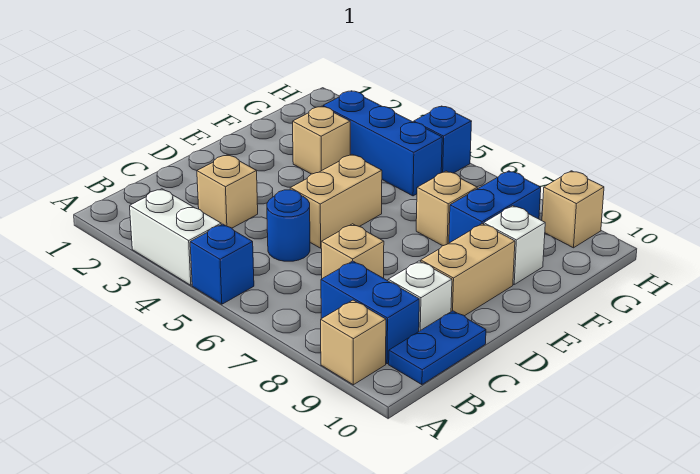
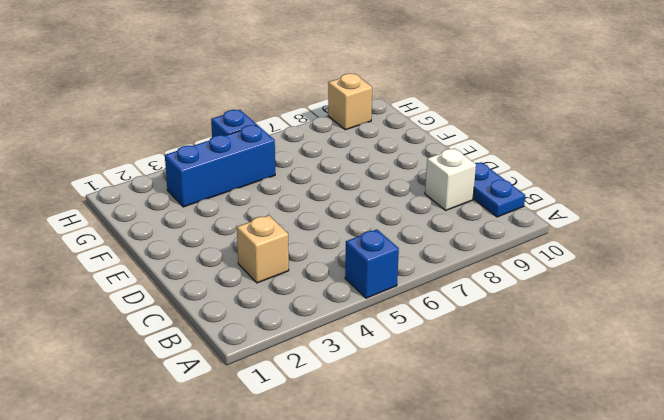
none -> white brick A3:A4 level 1
none -> tan brick A9 level 1
none -> blue brick B8:B9 level 1

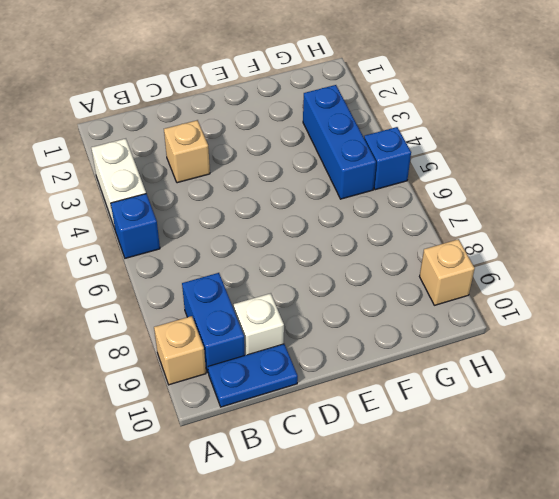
none -> blue round brick C5 level 1
none -> tan brick C7 level 1
none -> tan brick D5:E5 level 1

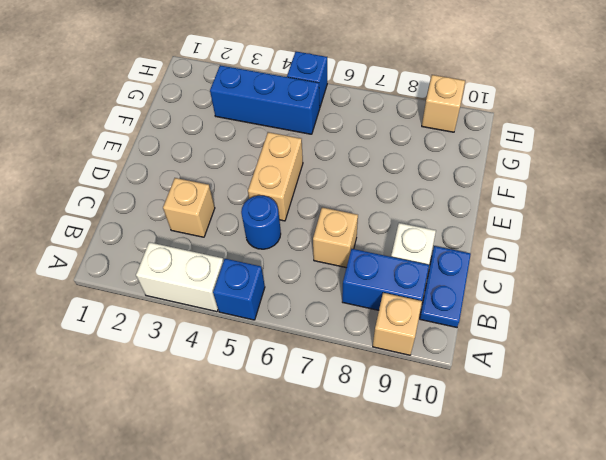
none -> tan brick D9:E9 level 1
none -> tan brick F3 level 1
none -> tan brick F7 level 1

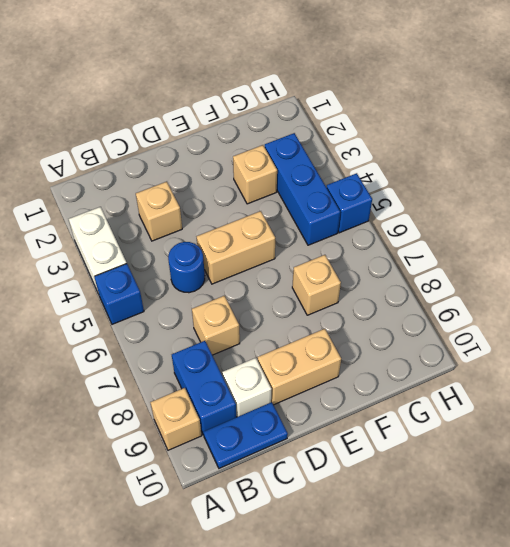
none -> blue brick F8:G8 level 1
none -> white brick F9 level 1
none -> tan brick H9 level 1

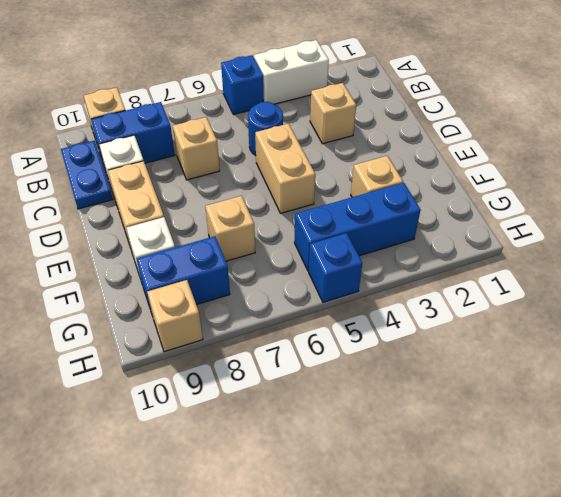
blue brick G8:G9 level 1 -> blue brick F8:G8 level 1

